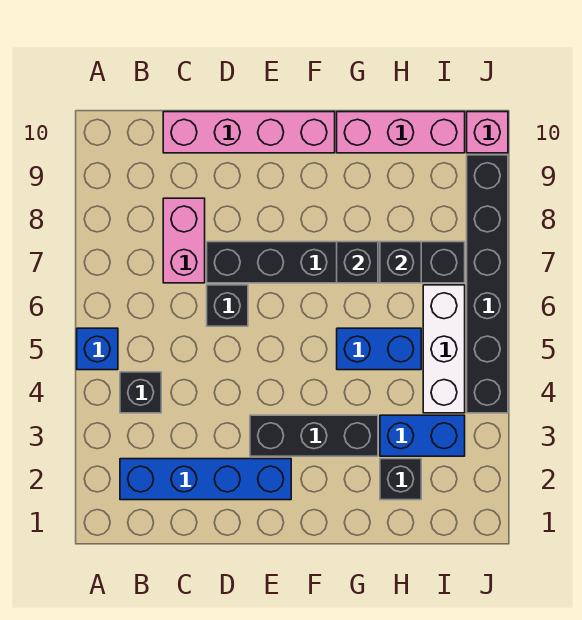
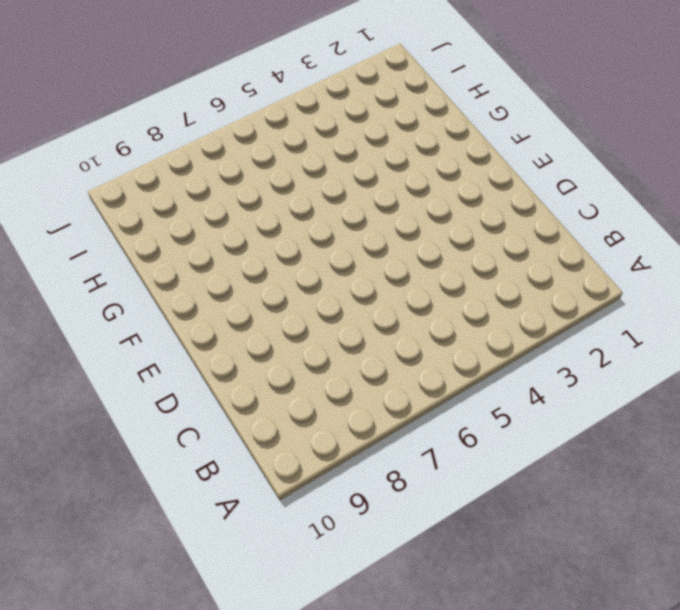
none -> blue brick A5 level 1
none -> blue brick B2:E2 level 1
none -> black brick B4 level 1

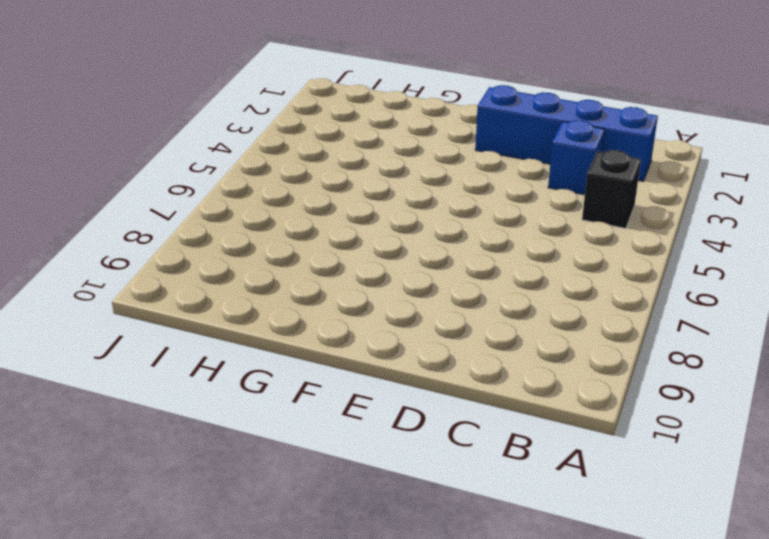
blue brick C3 level 1 -> blue brick A5 level 1
none -> pink brick C7:C8 level 1
none -> pink brick C10:F10 level 1
none -> black brick D6 level 1

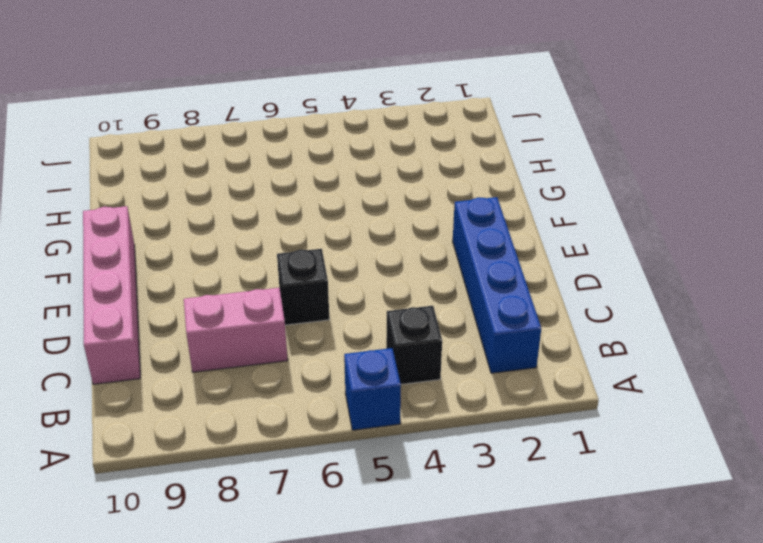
none -> black brick D7:I7 level 1
none -> black brick E3:G3 level 1
none -> blue brick G5:H5 level 1

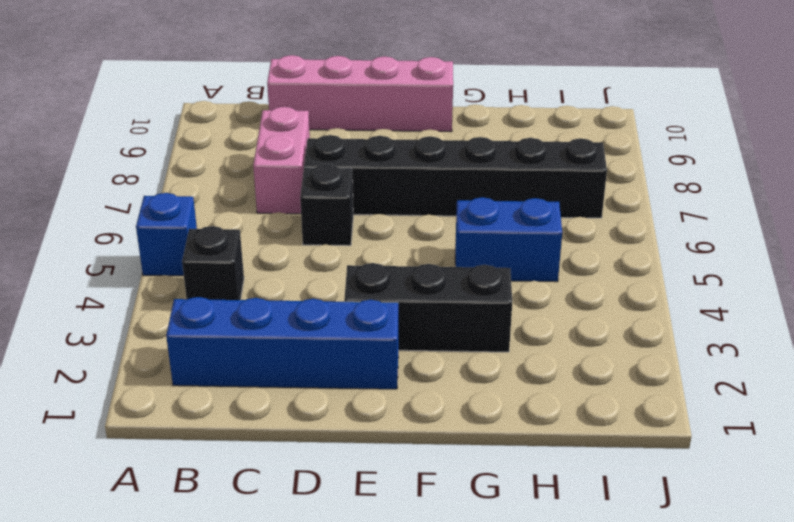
none -> pink brick G10:I10 level 1
none -> black brick H2 level 1
none -> blue brick H3:I3 level 1

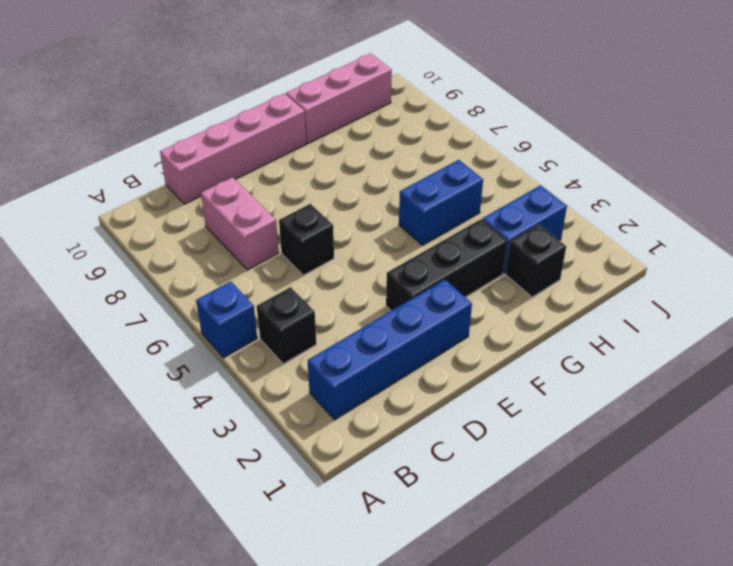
none -> black brick D7:I7 level 1
none -> white brick I4:I6 level 1
none -> black brick J4:J9 level 1

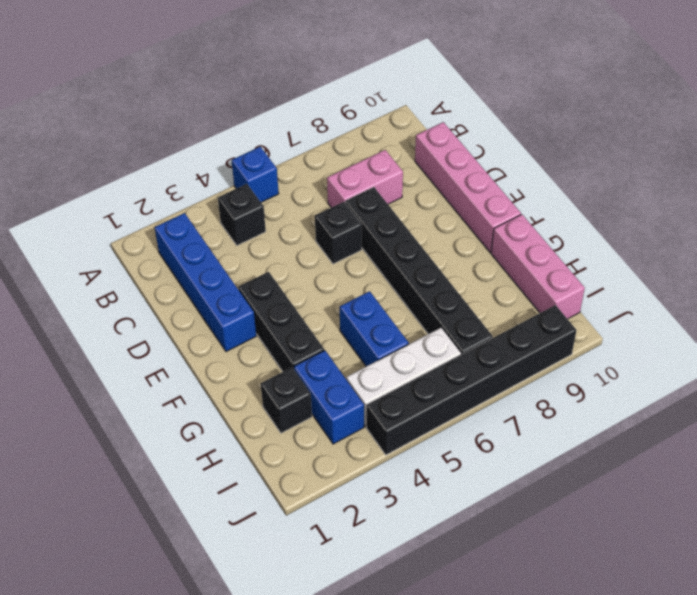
none -> pink brick J10 level 1
none -> black brick G7 level 2
none -> black brick H7 level 2

